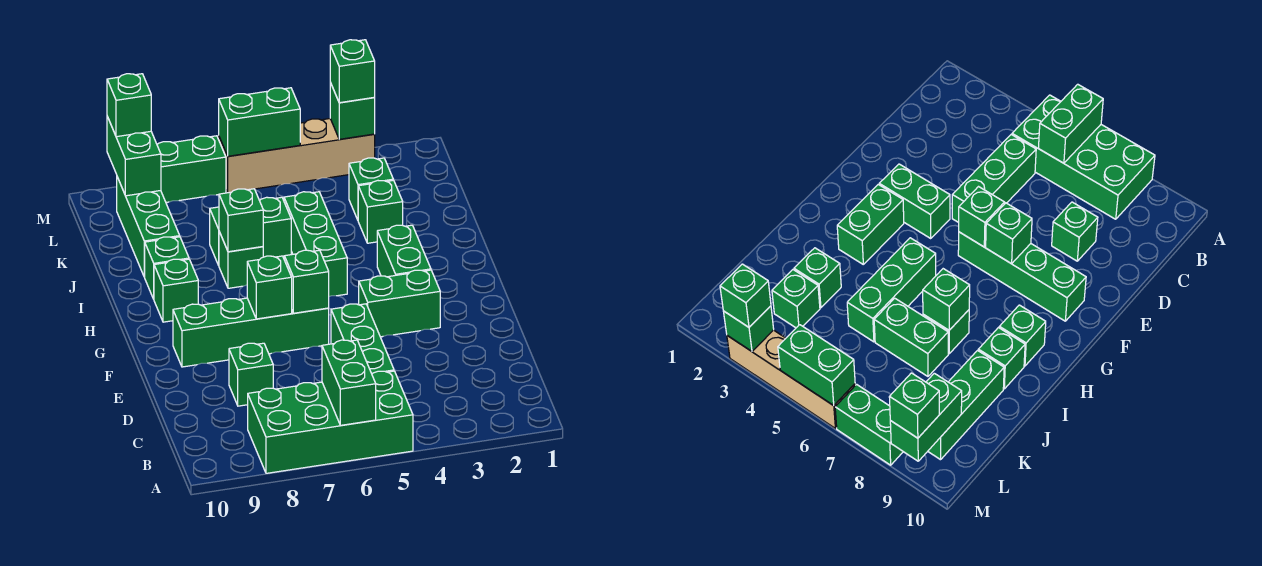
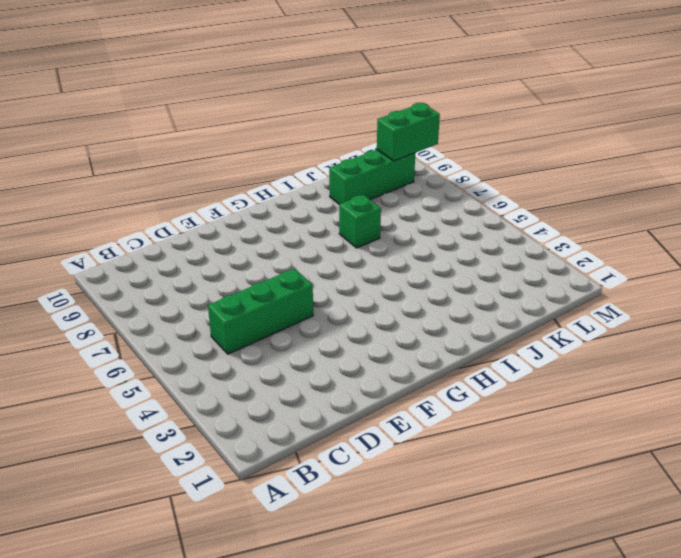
none -> green brick A5:B8 level 1
none -> green brick D8 level 1
none -> green brick F3:F4 level 1

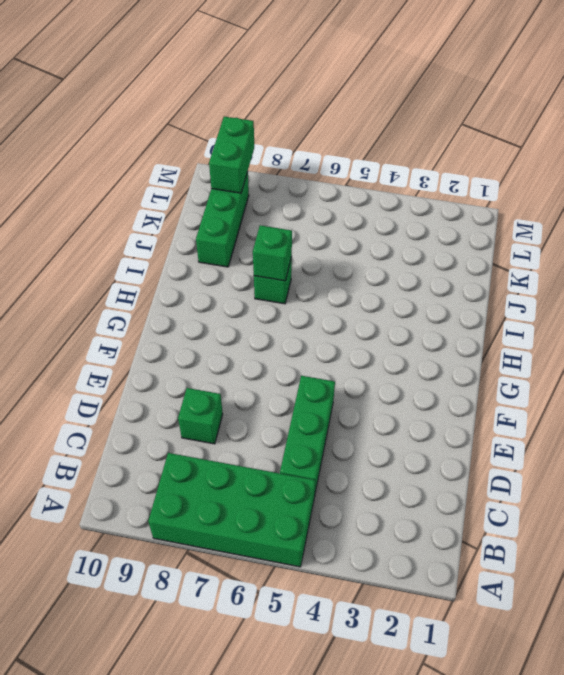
none -> green brick F3:F4 level 1
none -> green brick F6:F9 level 1
none -> green brick G3:H3 level 1

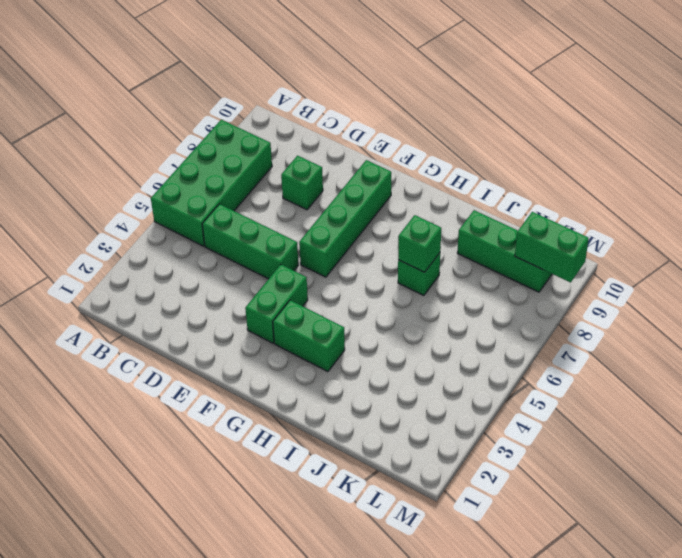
none -> green brick H5:J5 level 1
none -> green brick H9 level 1
none -> green brick I9 level 1

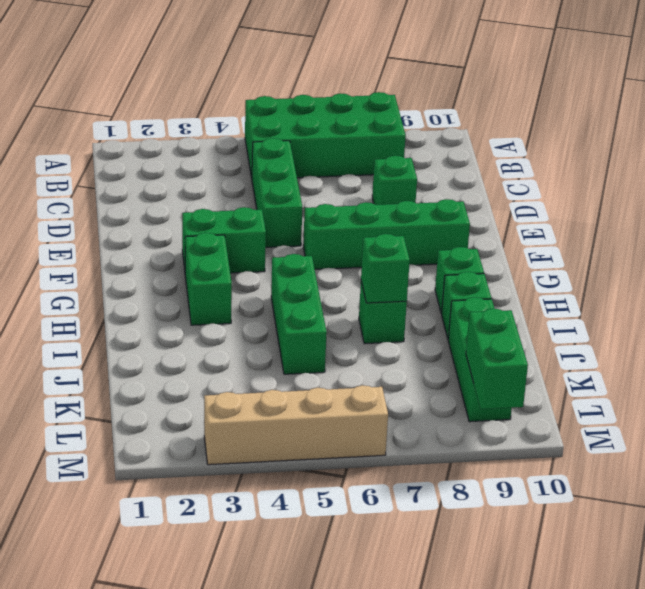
none -> green brick J3 level 1
none -> green brick J6:J7 level 1
none -> green brick K3 level 1

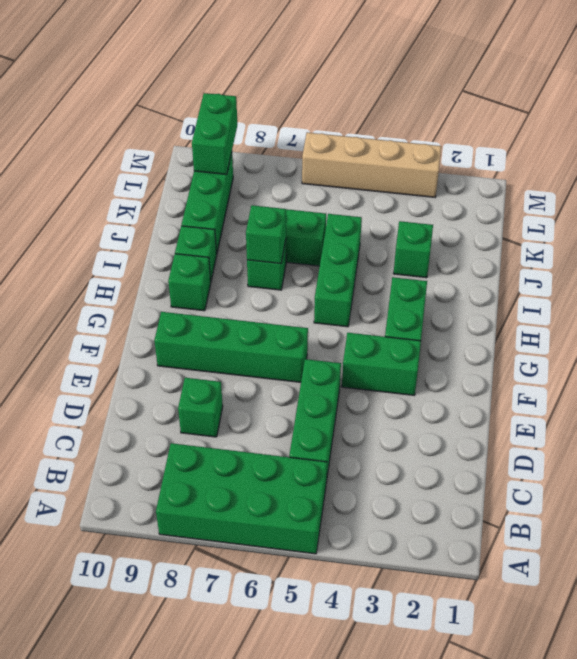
none -> green brick K3 level 1
none -> green brick M7:M8 level 1
none -> green brick A6:B6 level 2

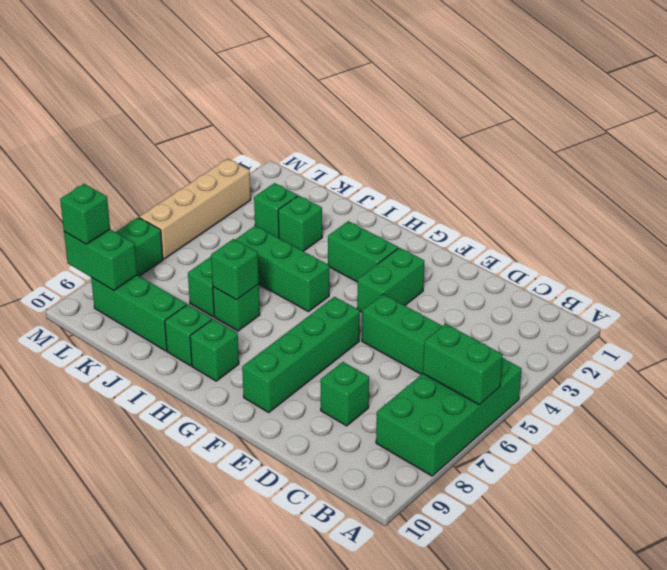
none -> green brick F6 level 2
none -> green brick F7 level 2
none -> green brick M3 level 2

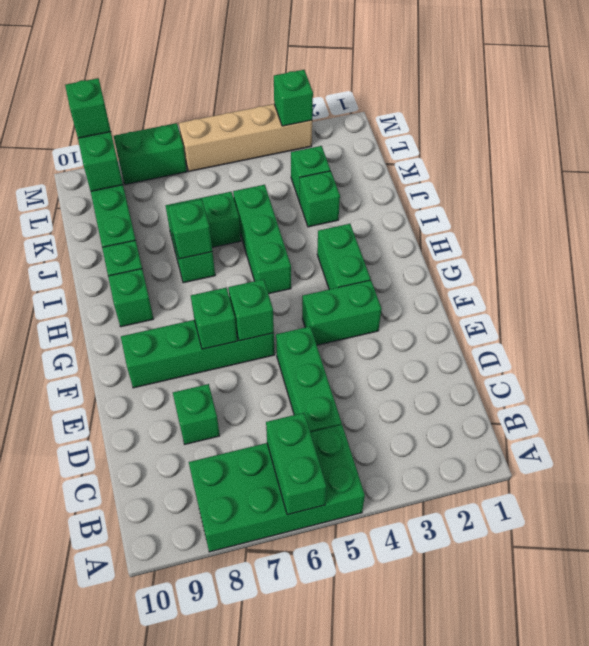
none -> green brick M5:M6 level 2
none -> green brick M3 level 3

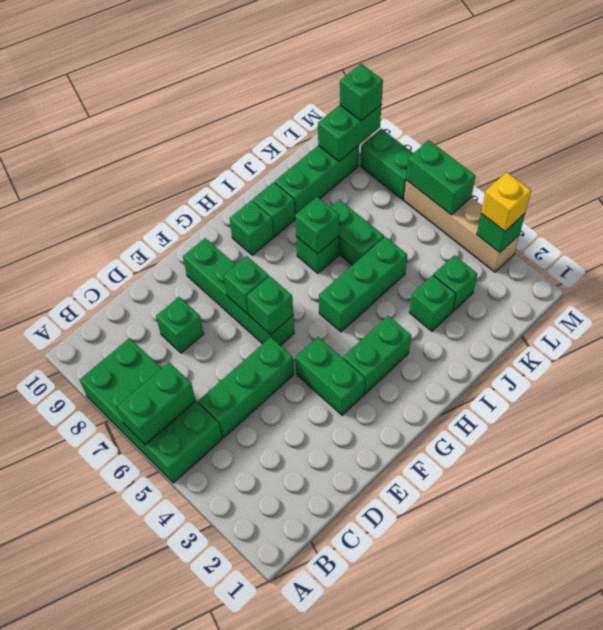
yellow brick M3 level 3 -> green brick M3 level 3

